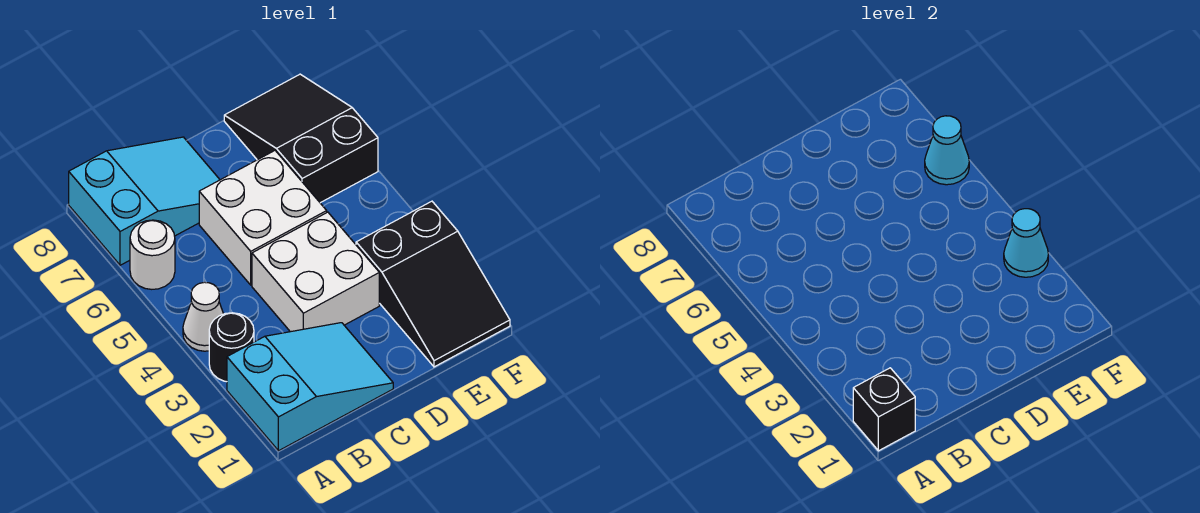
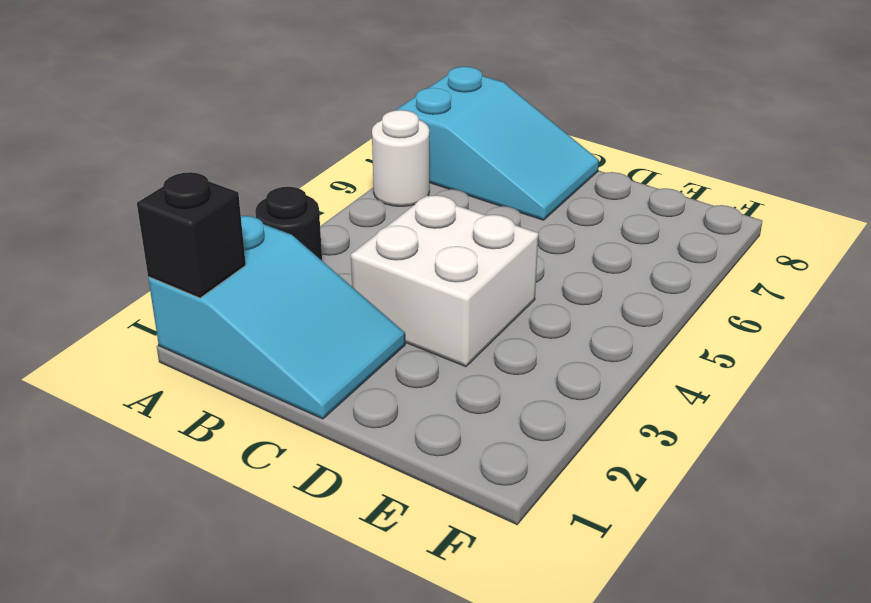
none -> white cone A4 level 1
none -> white brick C5:D6 level 1
none -> black slope E1:F3 level 1 top 3

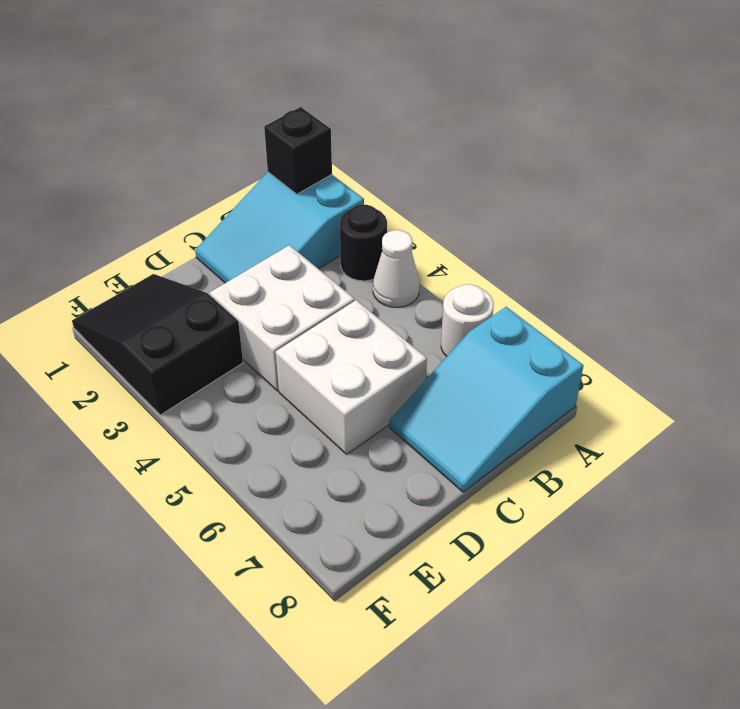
none -> black slope E6:F8 level 1 top 6
none -> cyan cone F3 level 2
none -> cyan cone F6 level 2

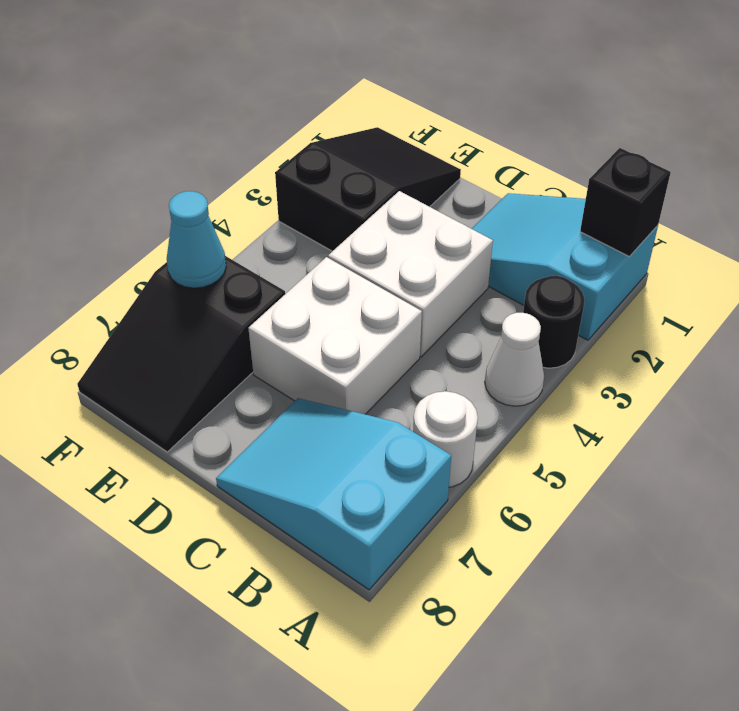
none -> cyan cone F3 level 2

